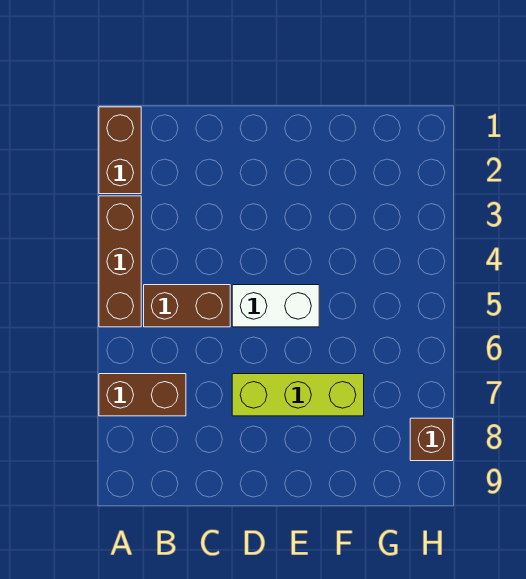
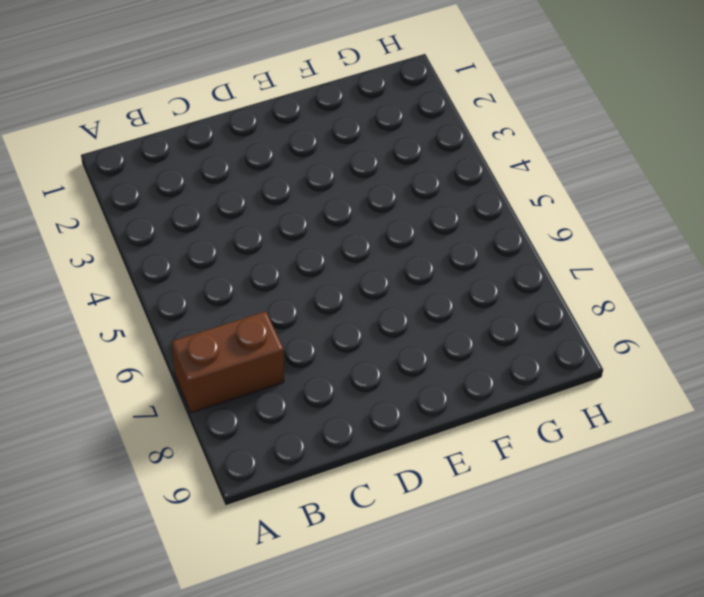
none -> brown brick A1:A2 level 1
none -> brown brick A3:A5 level 1

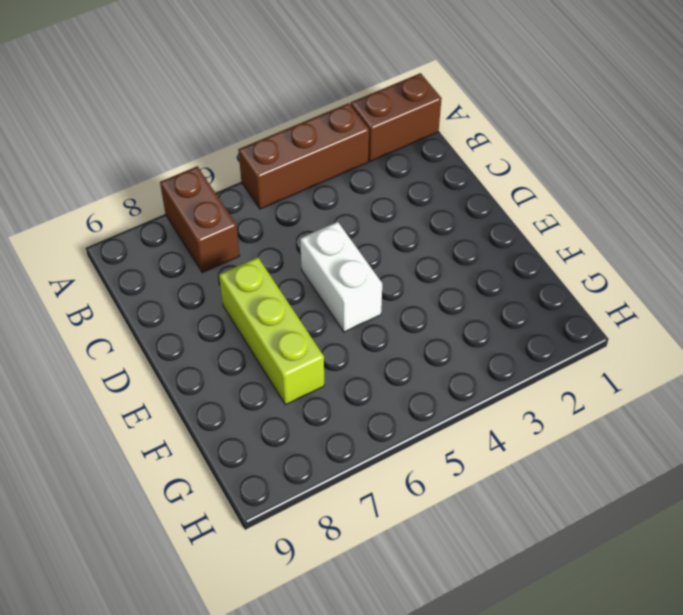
none -> brown brick B5:C5 level 1
none -> brown brick H8 level 1

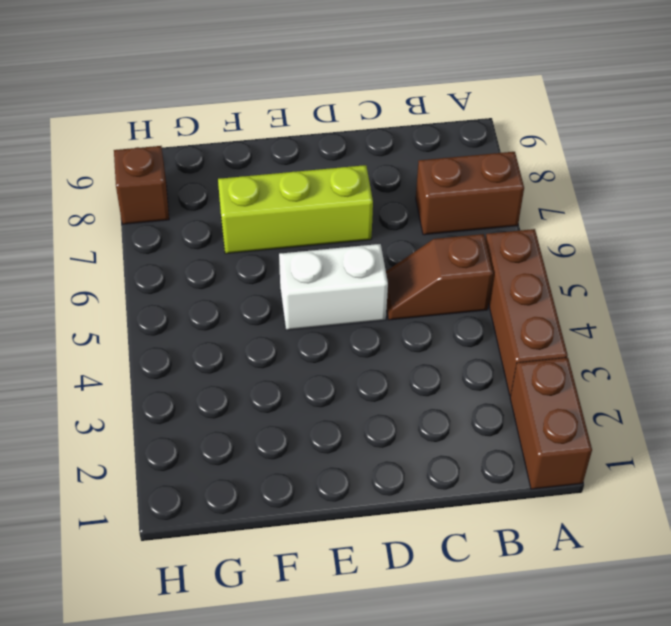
brown slope B5:C5 level 1 top B -> brown brick B5:C5 level 1

